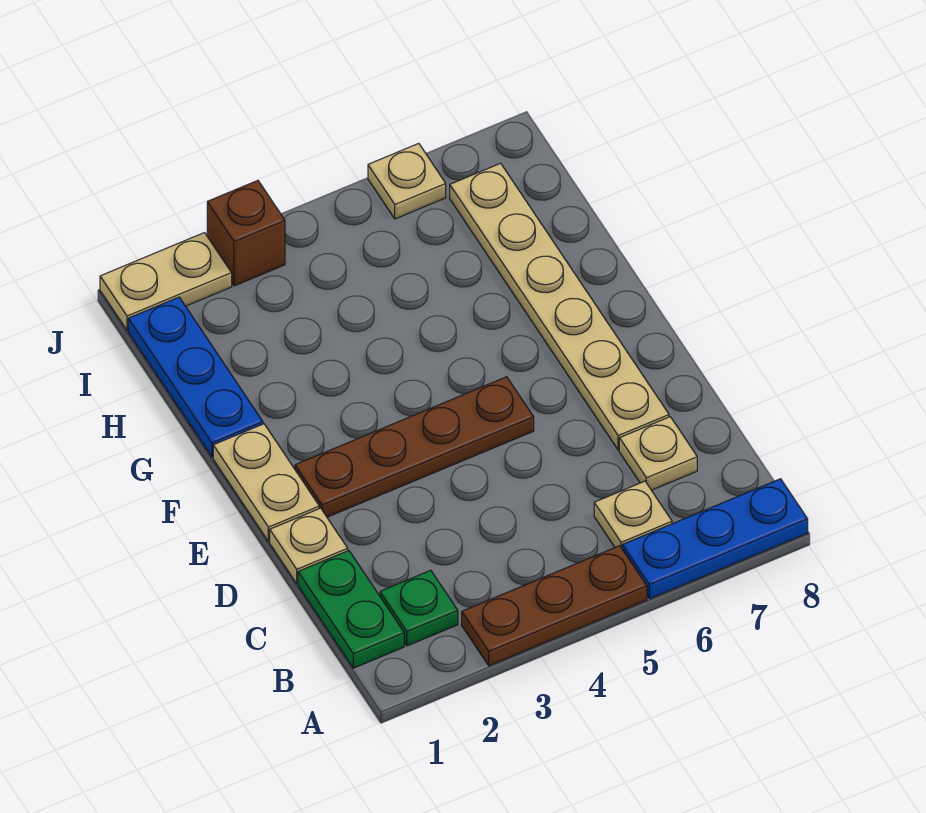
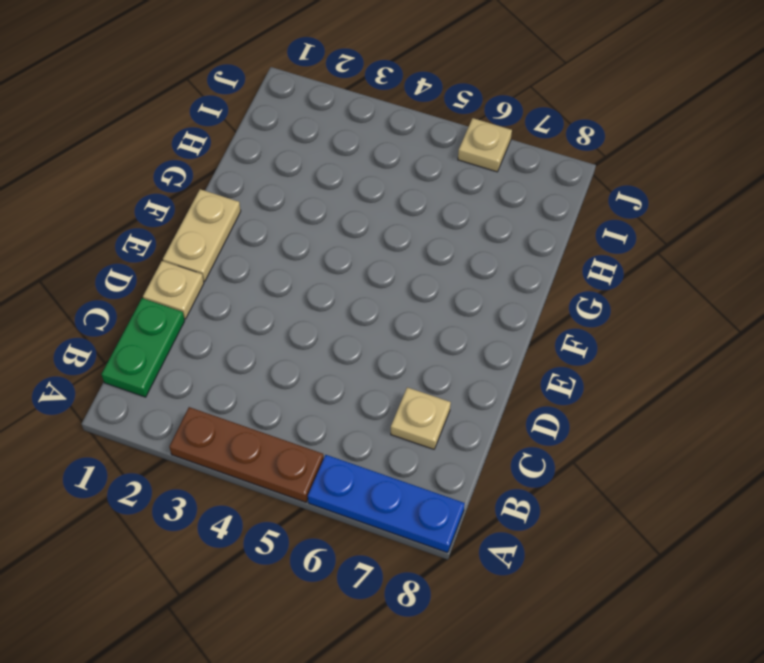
none -> green plate B2 level 1
none -> tan plate B6 level 1
none -> tan plate D7:I7 level 1

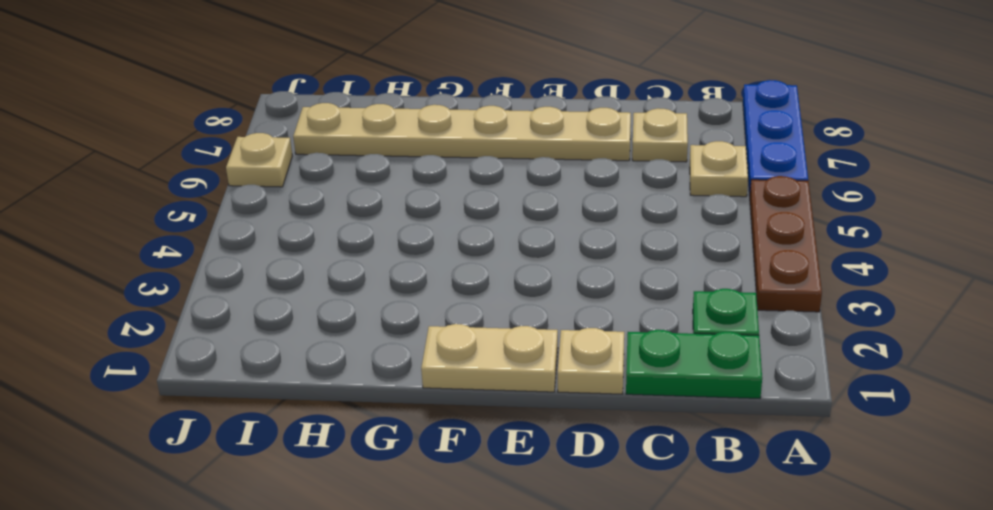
none -> brown plate E2:E5 level 1
none -> blue plate G1:I1 level 1
none -> tan plate J1:J2 level 1

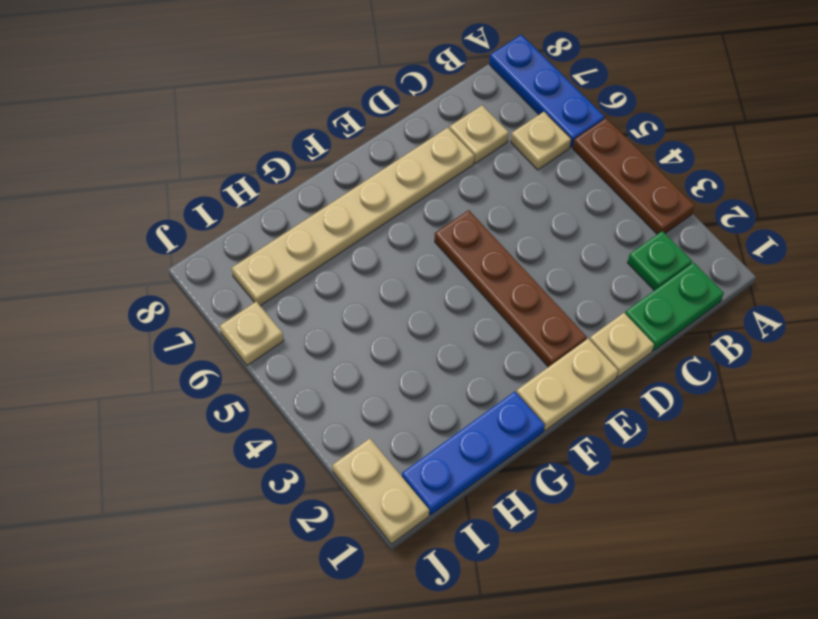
none -> brown brick J3 level 1

